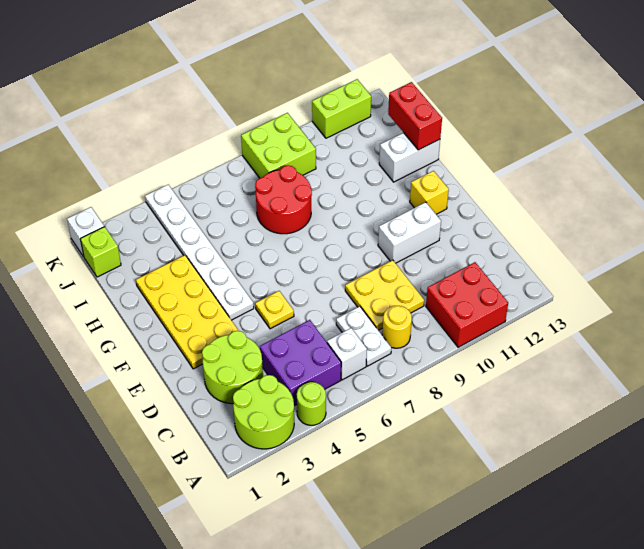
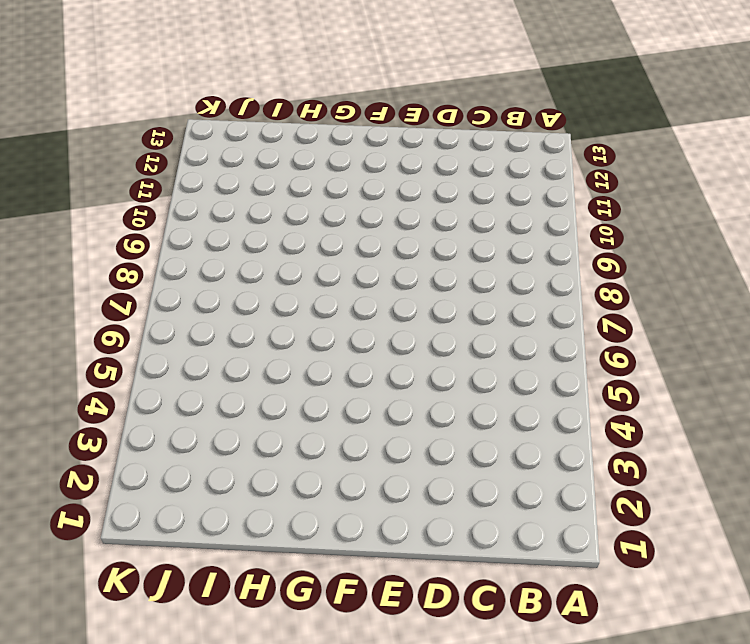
none -> lime round brick A2:B3 level 1
none -> lime round brick A4 level 1
none -> red brick A10:B11 level 1

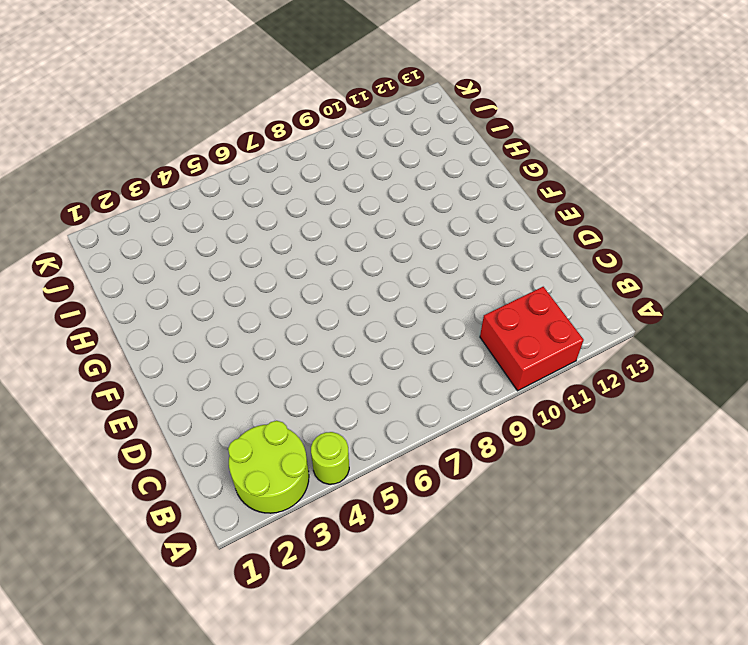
none -> purple brick B4:C5 level 1
none -> white brick B6 level 1
none -> white plate B7:C7 level 1

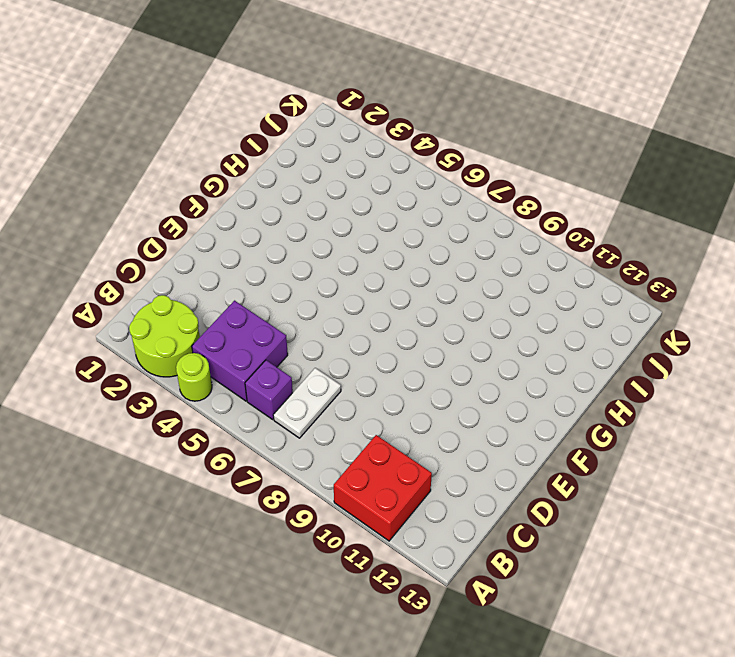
purple brick B6 level 1 -> white brick B6 level 1
none -> yellow round brick B8 level 1
none -> lime round brick C2:D3 level 1
none -> yellow plate C8:D9 level 1

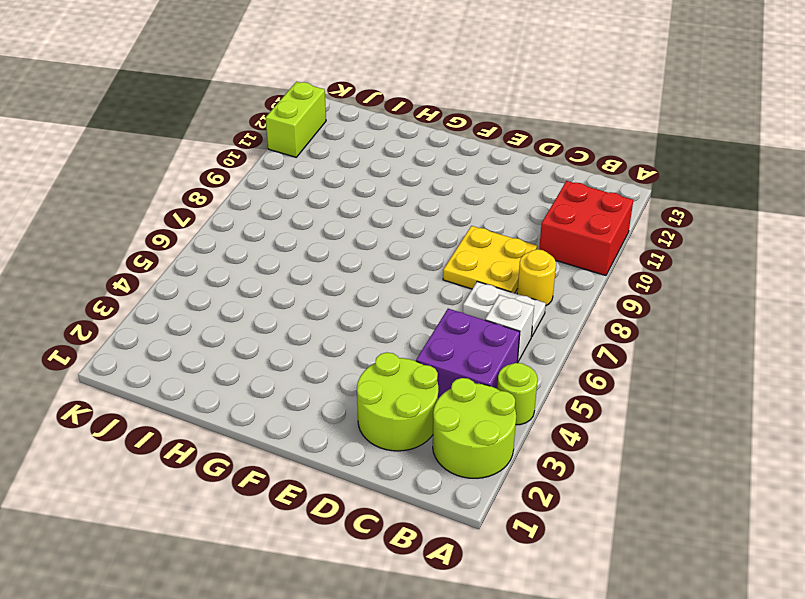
none -> yellow plate E2:H3 level 1
none -> yellow plate E5 level 1
none -> white brick E10:E11 level 1

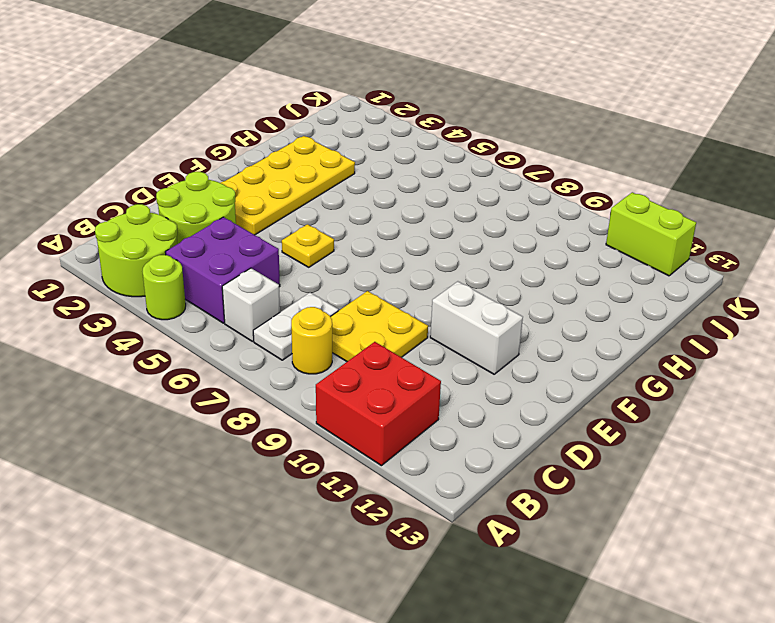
none -> white plate F4:K4 level 1
none -> yellow brick F12 level 1
none -> red round brick H7:I8 level 1

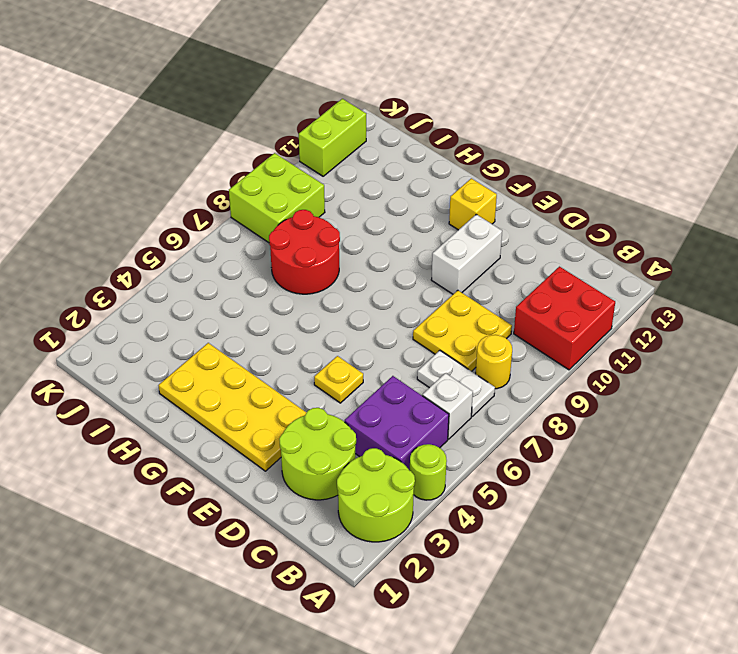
none -> white plate F4:K4 level 1
none -> white brick H12:H13 level 1
none -> lime brick J1 level 1

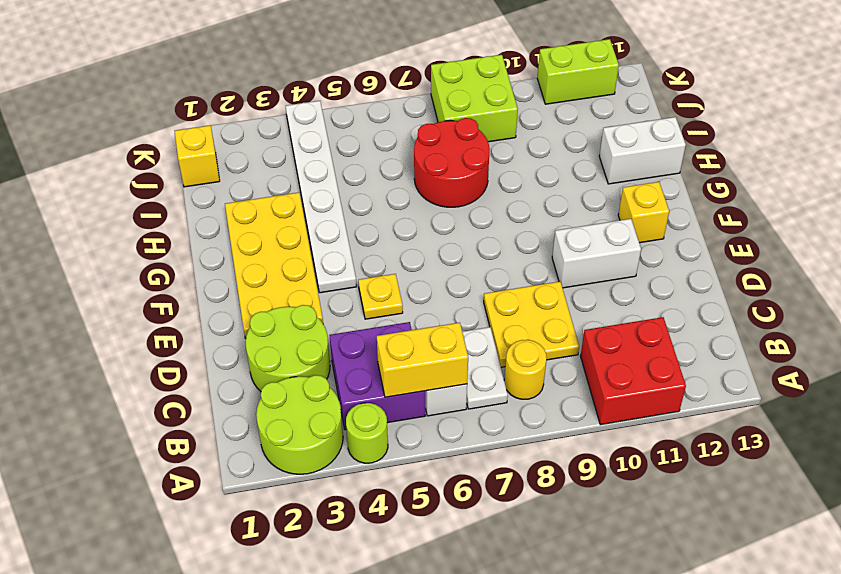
yellow brick B5:B6 level 2 -> none
yellow brick J1 level 1 -> lime brick J1 level 1
none -> white brick K1 level 1
none -> red brick H13:I13 level 2

